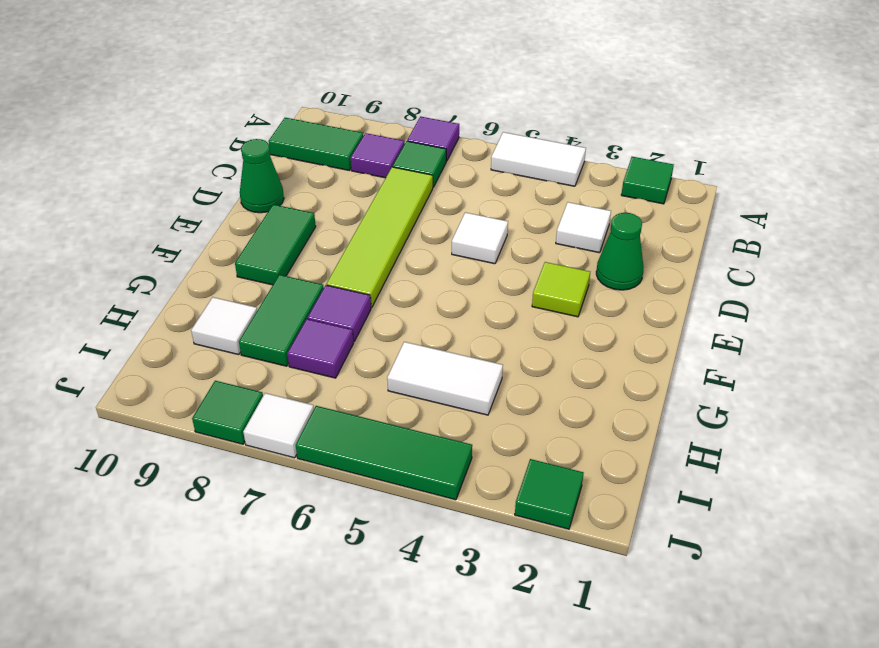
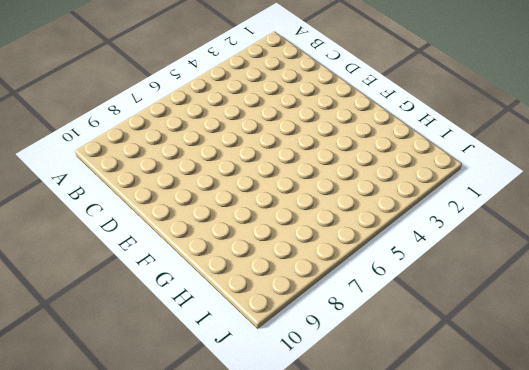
none -> green tile A2 level 1
none -> white tile A4:A5 level 1
none -> purple tile A7 level 1

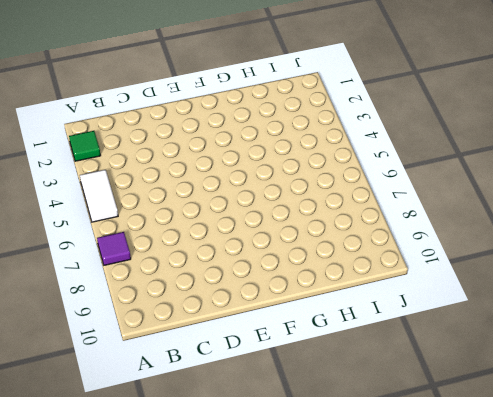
none -> green tile B7 level 1
none -> purple tile B8 level 1
none -> green tile B9:B10 level 1

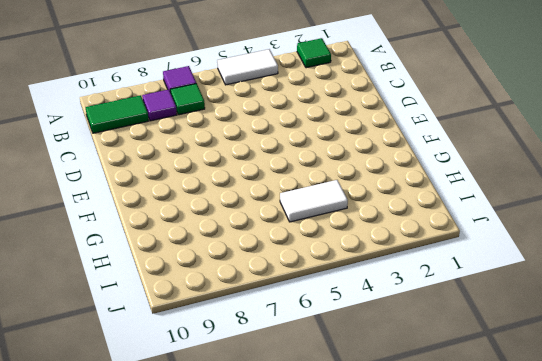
none -> white tile C3 level 1
none -> lime tile C7:F7 level 1
none -> green cone D2 level 1

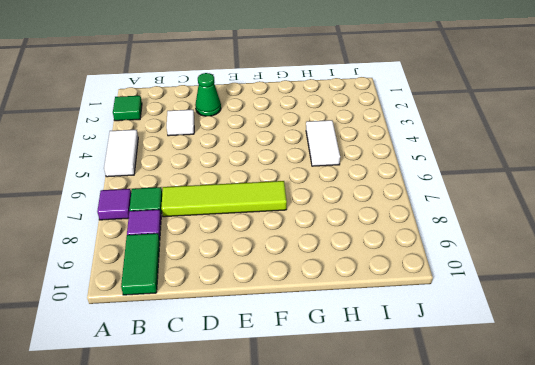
none -> white tile D5 level 1
none -> green cone D10 level 1
none -> lime tile E3 level 1

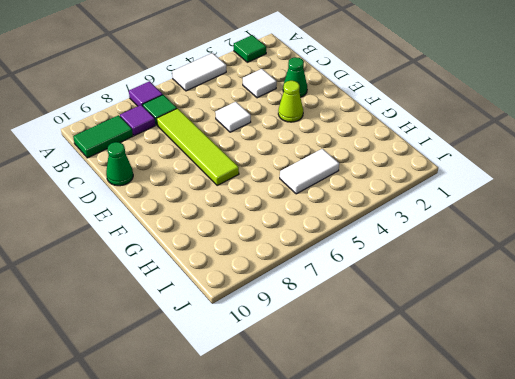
lime cone E3 level 1 -> lime tile E3 level 1
none -> green tile E9:F9 level 1
none -> purple tile G7 level 1
none -> green tile G8:H8 level 1

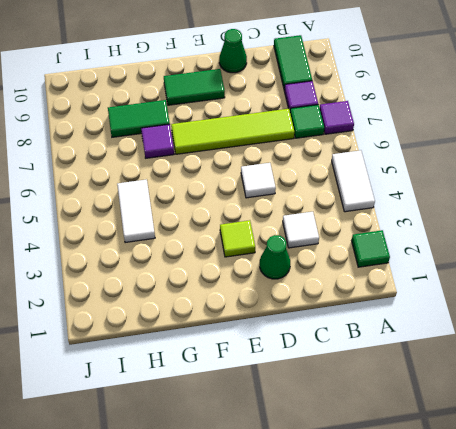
none -> purple tile H7 level 1
none -> white tile H9 level 1
none -> green tile J2 level 1

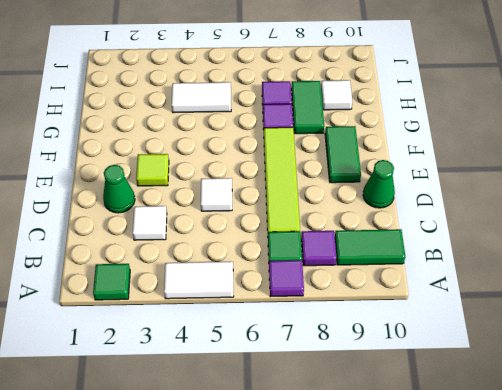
none -> green tile J2 level 1
none -> green tile J4:J6 level 1
none -> white tile J7 level 1

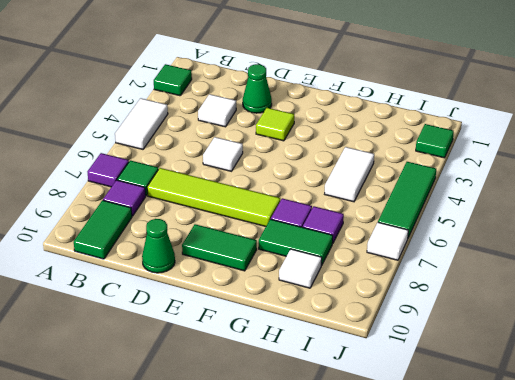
none -> green tile J8 level 1

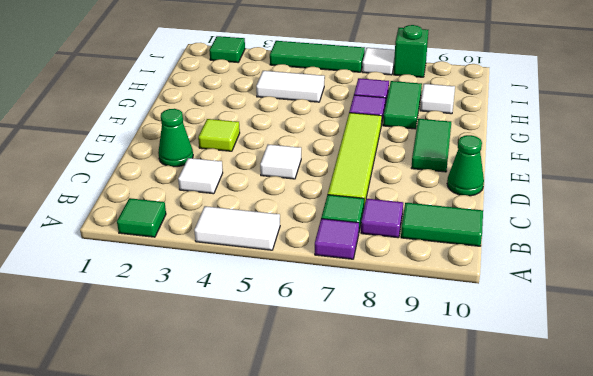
green brick J8 level 1 -> green tile J8 level 1

